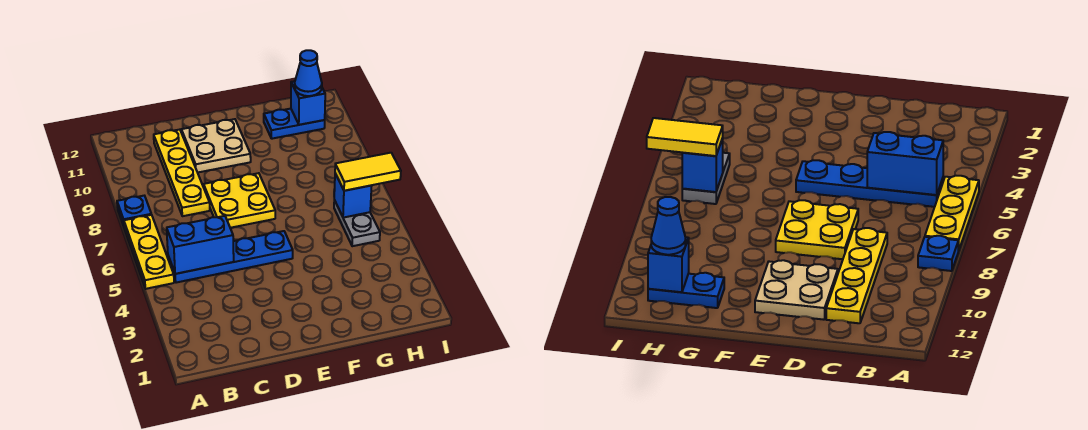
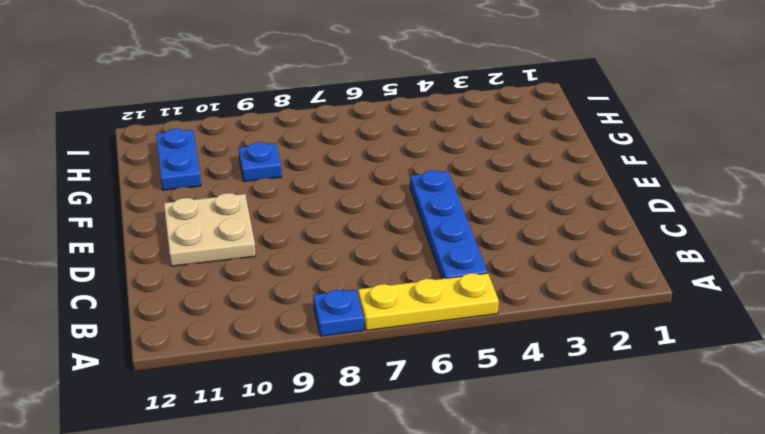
blue plate G9 level 1 -> none
none -> yellow plate C8:C11 level 1
none -> yellow plate D7:E8 level 1
none -> grey plate H5:H6 level 1

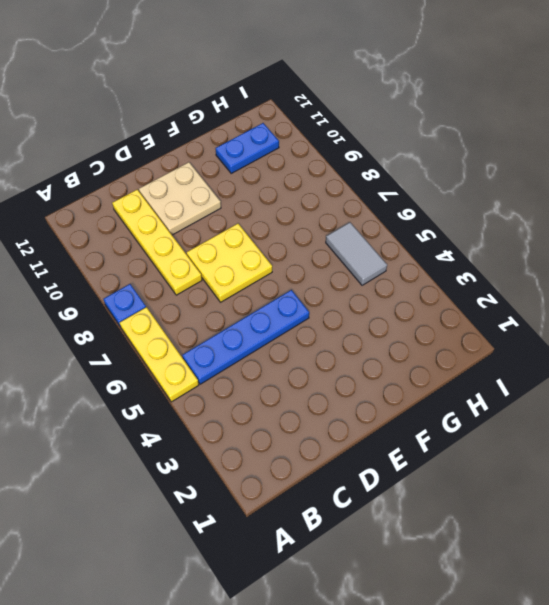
grey tile H5:H6 level 1 -> grey plate H5:H6 level 1
none -> blue brick B5:C5 level 2
none -> blue brick H6 level 2
none -> blue brick H11 level 2

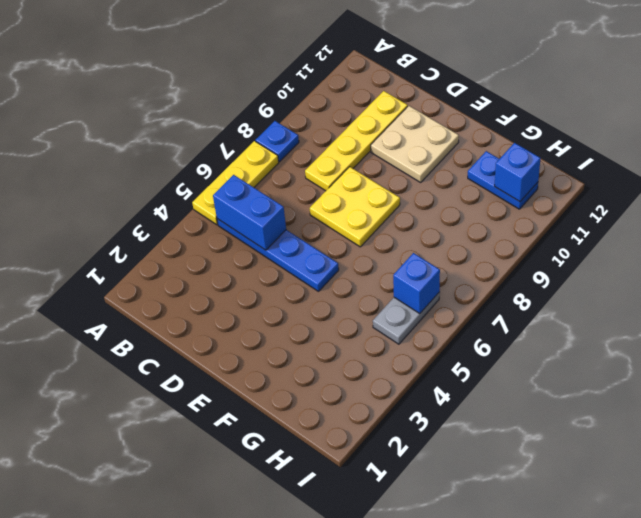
none -> yellow tile H6:I6 level 3
none -> blue cone H11 level 3

